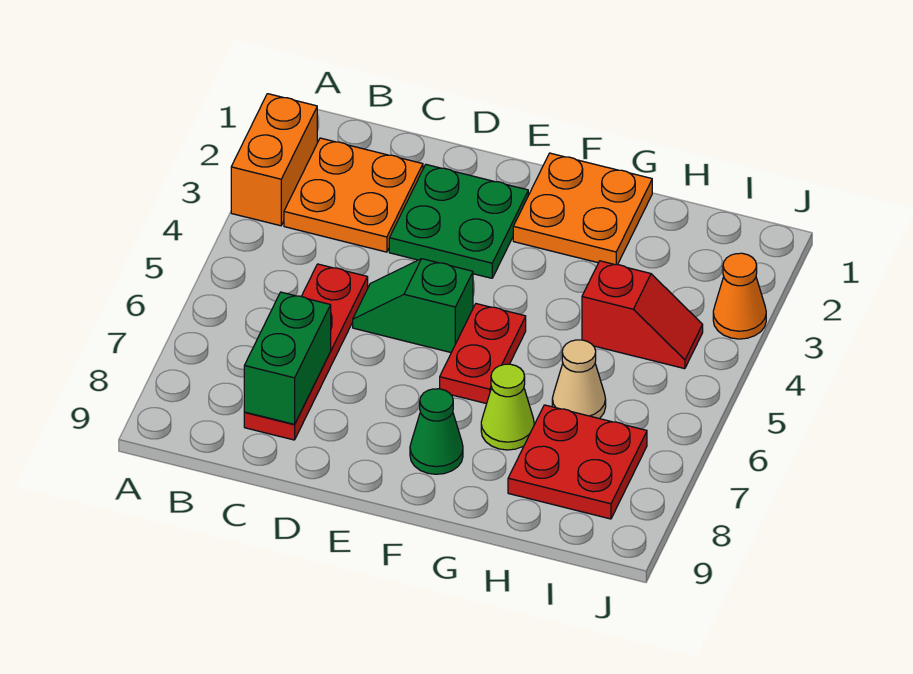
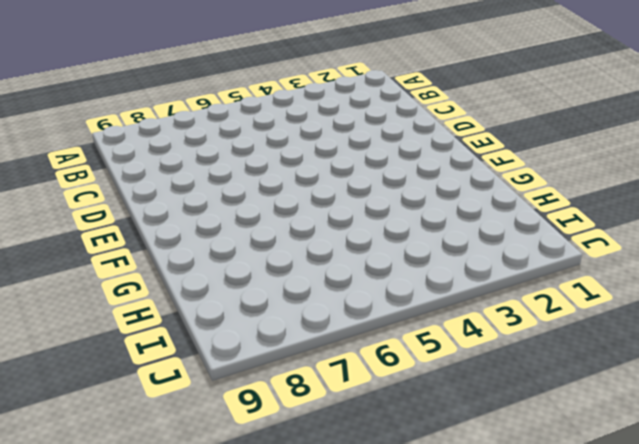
none -> orange brick A2:A3 level 1
none -> orange plate B2:C3 level 1
none -> red plate C5:C8 level 1

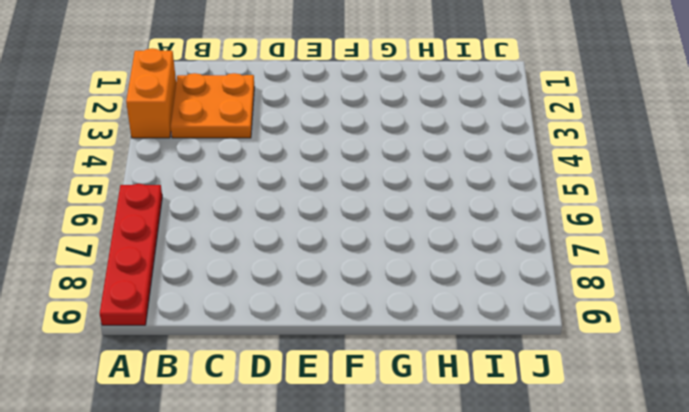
red plate A6:A9 level 1 -> red plate C5:C8 level 1
none -> green plate D2:E3 level 1
none -> green slope D5:E5 level 1 top E
none -> orange plate F1:G2 level 1

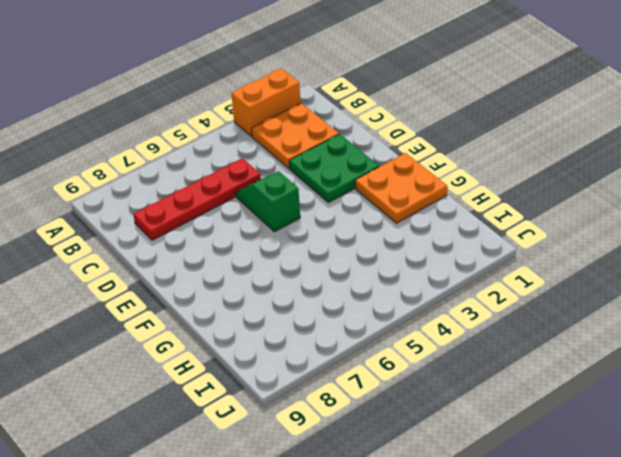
none -> red plate F5:F6 level 1
none -> green cone F8 level 1
none -> lime cone G7 level 1

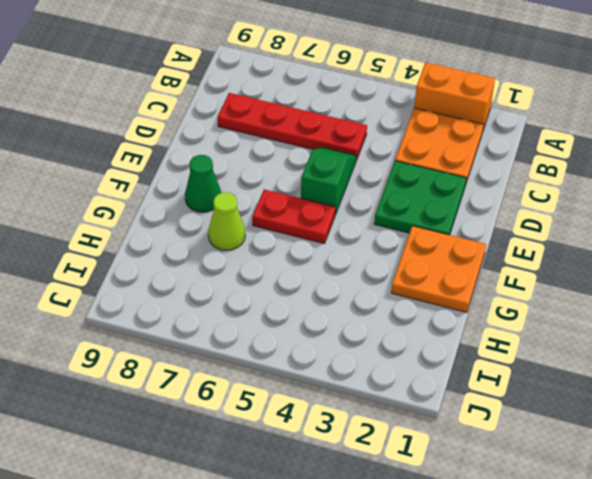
none -> red slope H4:I4 level 1 top H
none -> tan cone H6 level 1
none -> red plate H7:I8 level 1

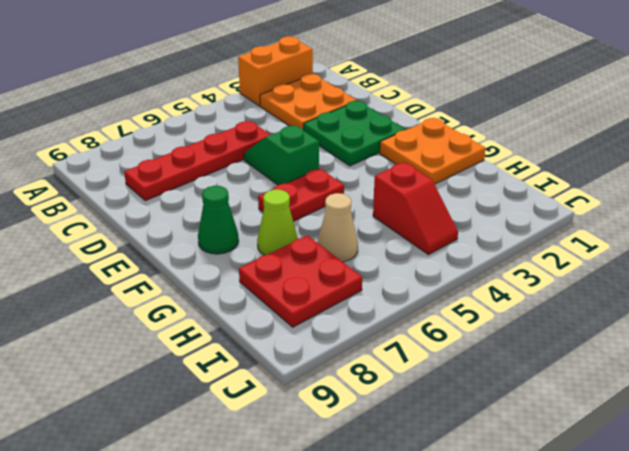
none -> orange cone J3 level 1
none -> green brick C7:C8 level 2

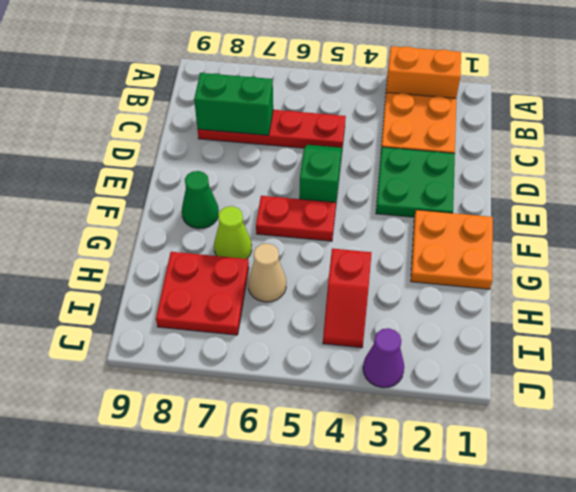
purple cone J3 level 1 -> orange cone J3 level 1

